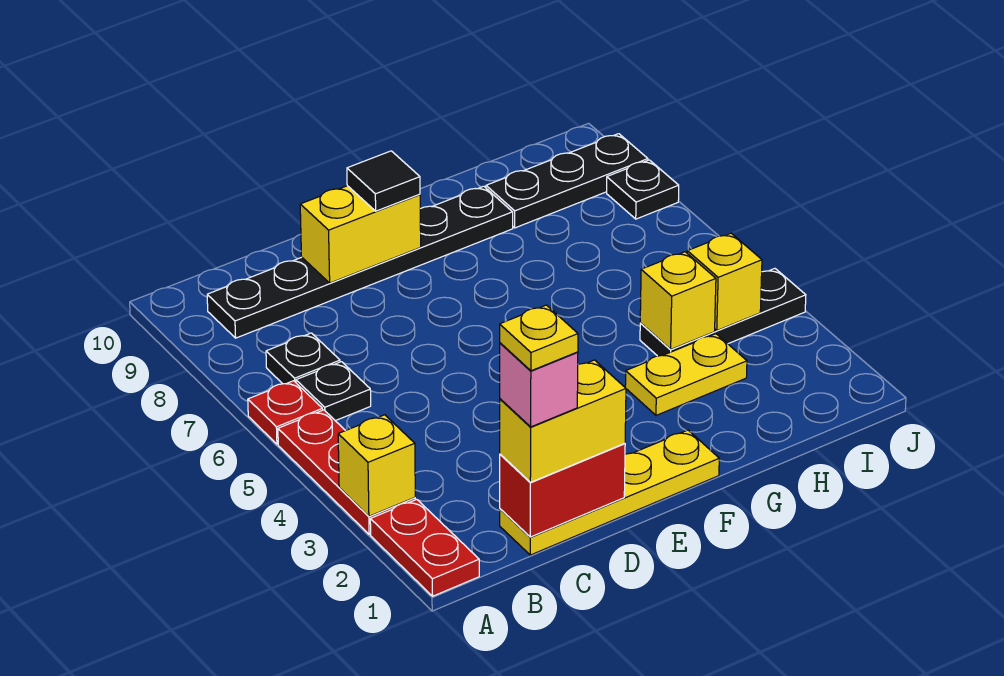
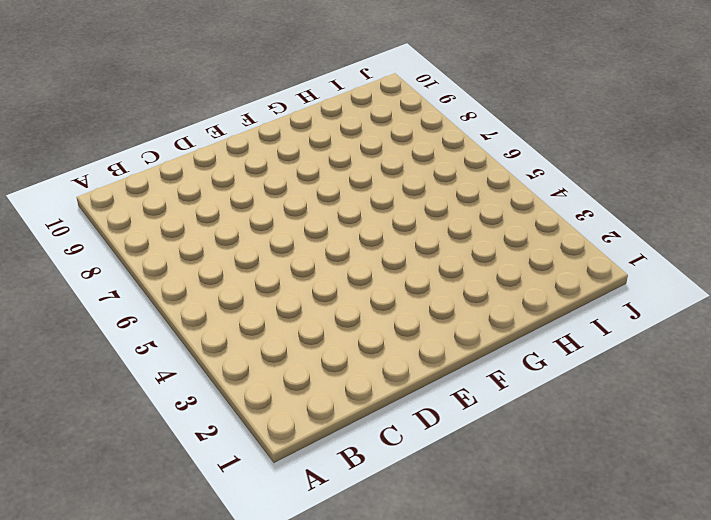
none -> red plate A1:A2 level 1
none -> red plate A3:A5 level 1
none -> red plate A6 level 1

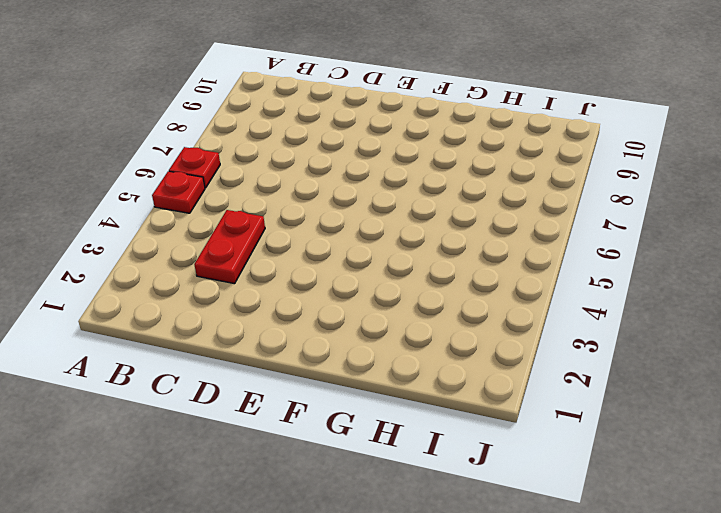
red plate A5 level 1 -> red plate A3:A5 level 1
red plate C3:C4 level 1 -> red plate A1:A2 level 1
none -> black plate B6 level 1
none -> black plate B7 level 1
none -> black plate B9:G9 level 1

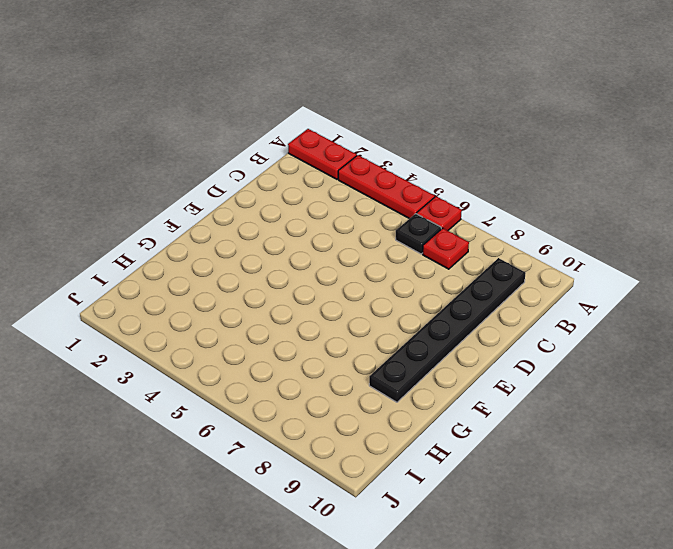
red plate B7 level 1 -> black plate B7 level 1
none -> yellow plate C1:F1 level 1
none -> yellow plate G3:H3 level 1
none -> black plate H4:J4 level 1

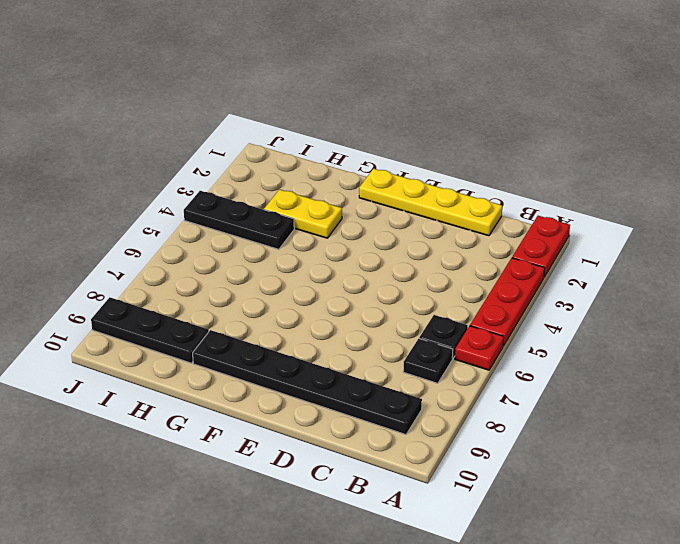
none -> black plate J8 level 1
none -> yellow brick A3 level 2
none -> red brick C1:D1 level 2

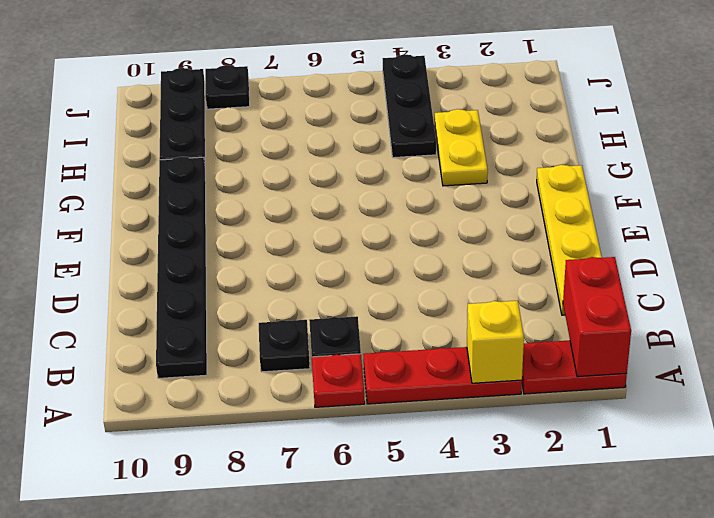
red brick A1:B1 level 2 -> red brick C1:D1 level 2
none -> yellow brick D9:E9 level 2
none -> yellow brick H4 level 2
none -> yellow brick I4 level 2

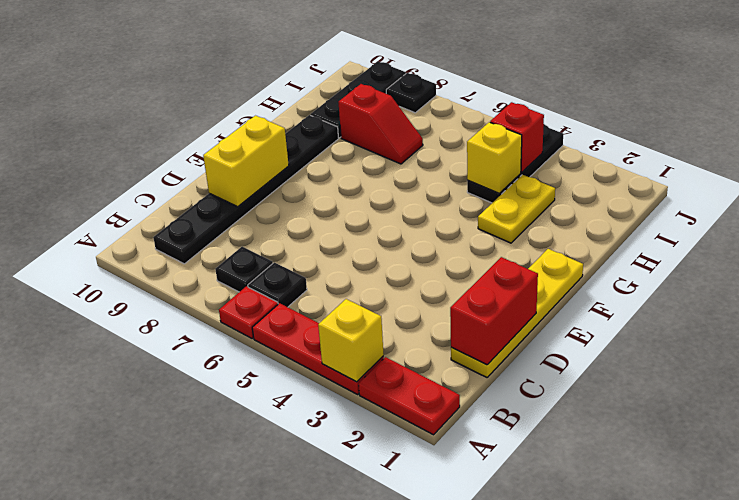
red slope H7:H8 level 1 top 8 -> none
red brick I4 level 2 -> yellow brick I4 level 2
none -> yellow brick C1:D1 level 3
none -> black tile E9 level 3
none -> pink brick C1 level 4

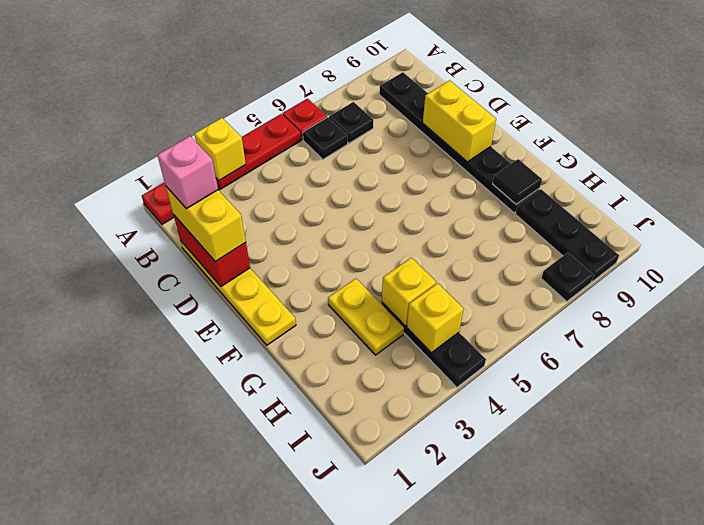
black tile G9 level 2 -> black tile E9 level 3
none -> yellow plate C1 level 5

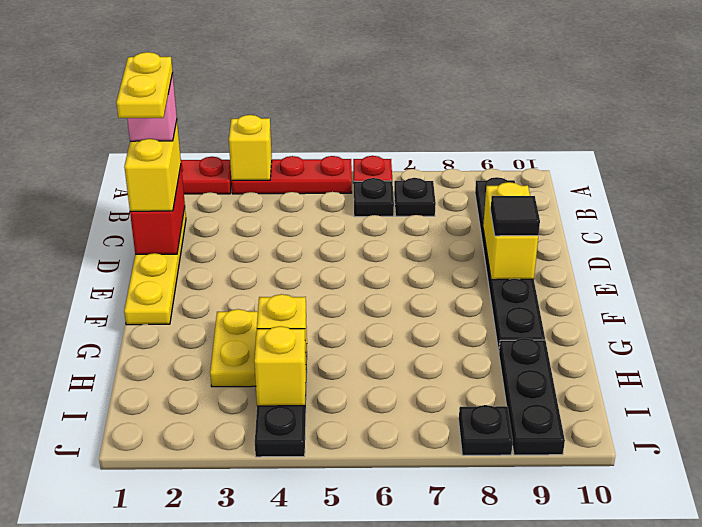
yellow plate C1:D1 level 5 -> yellow plate C1 level 5

